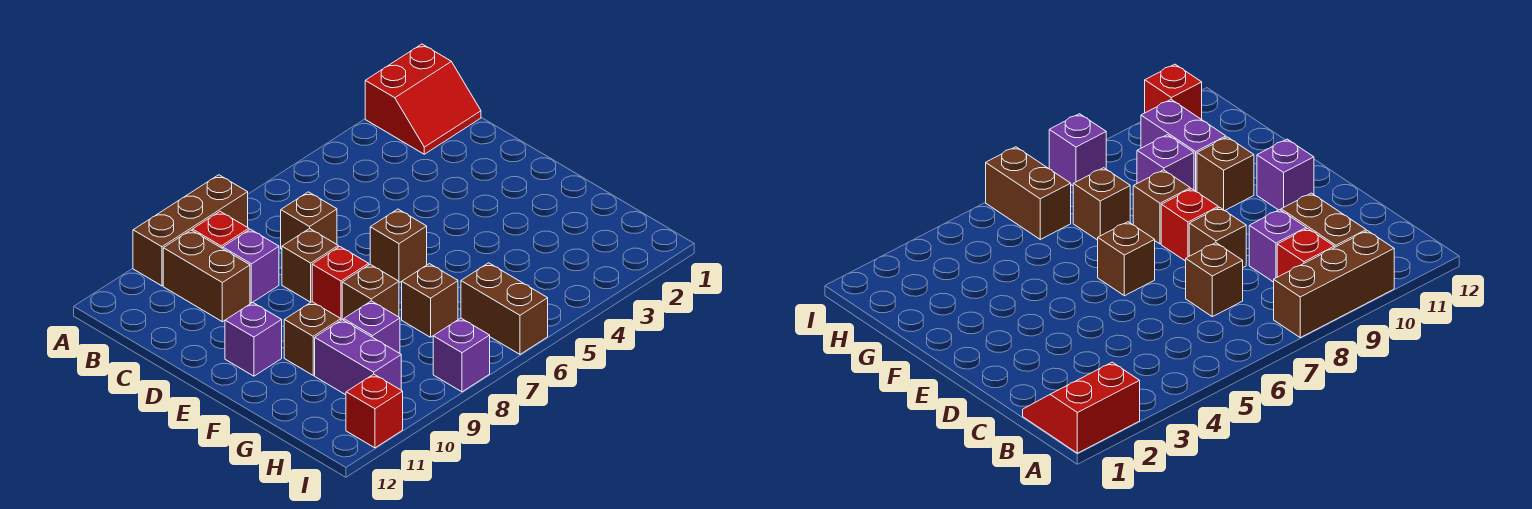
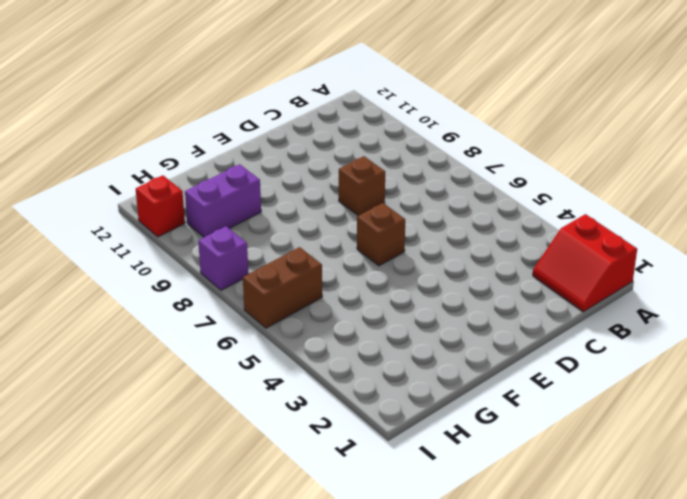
none -> brown brick A8:A10 level 1
none -> red brick B9 level 1
none -> brown brick B10:C10 level 1

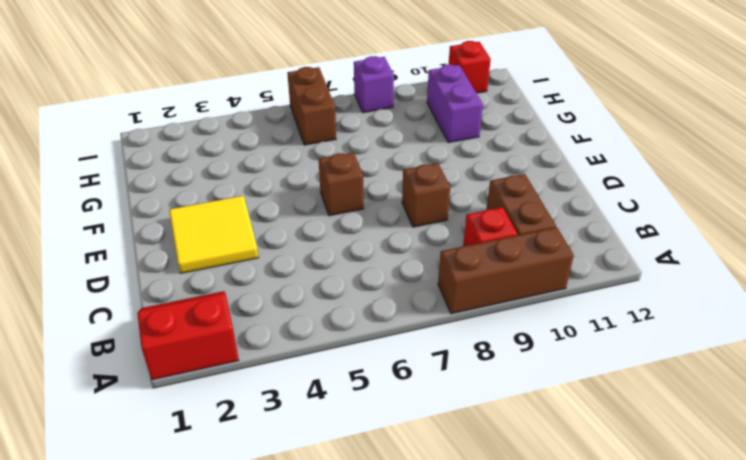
yellow tile D2:E3 level 1 -> none
none -> brown brick C7 level 1
none -> purple brick C9 level 1
none -> red brick E8 level 1

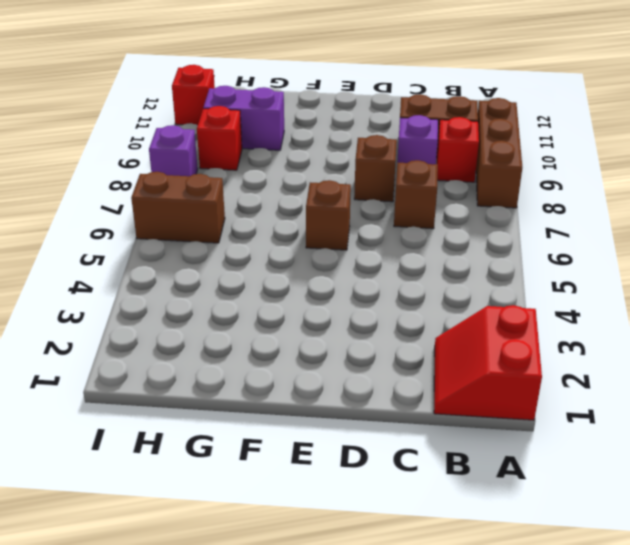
red brick H9 level 1 -> red brick E8 level 1
none -> purple brick E11 level 1
none -> brown brick F8 level 1
none -> brown brick F10 level 1

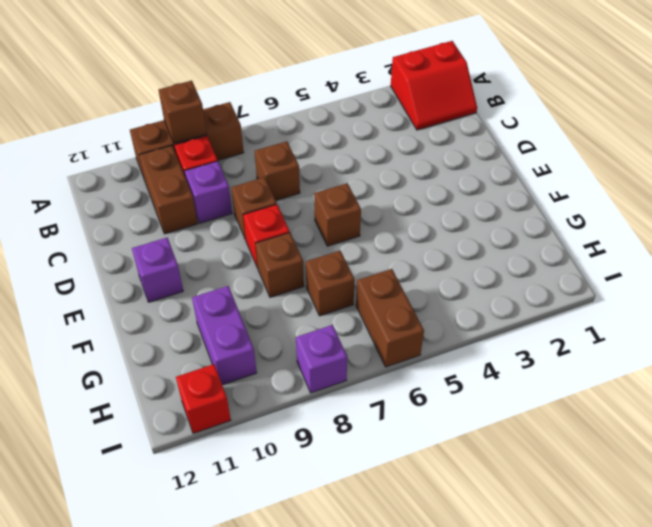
brown brick A9 level 2 -> brown brick F10 level 1
none -> purple brick G9 level 1

